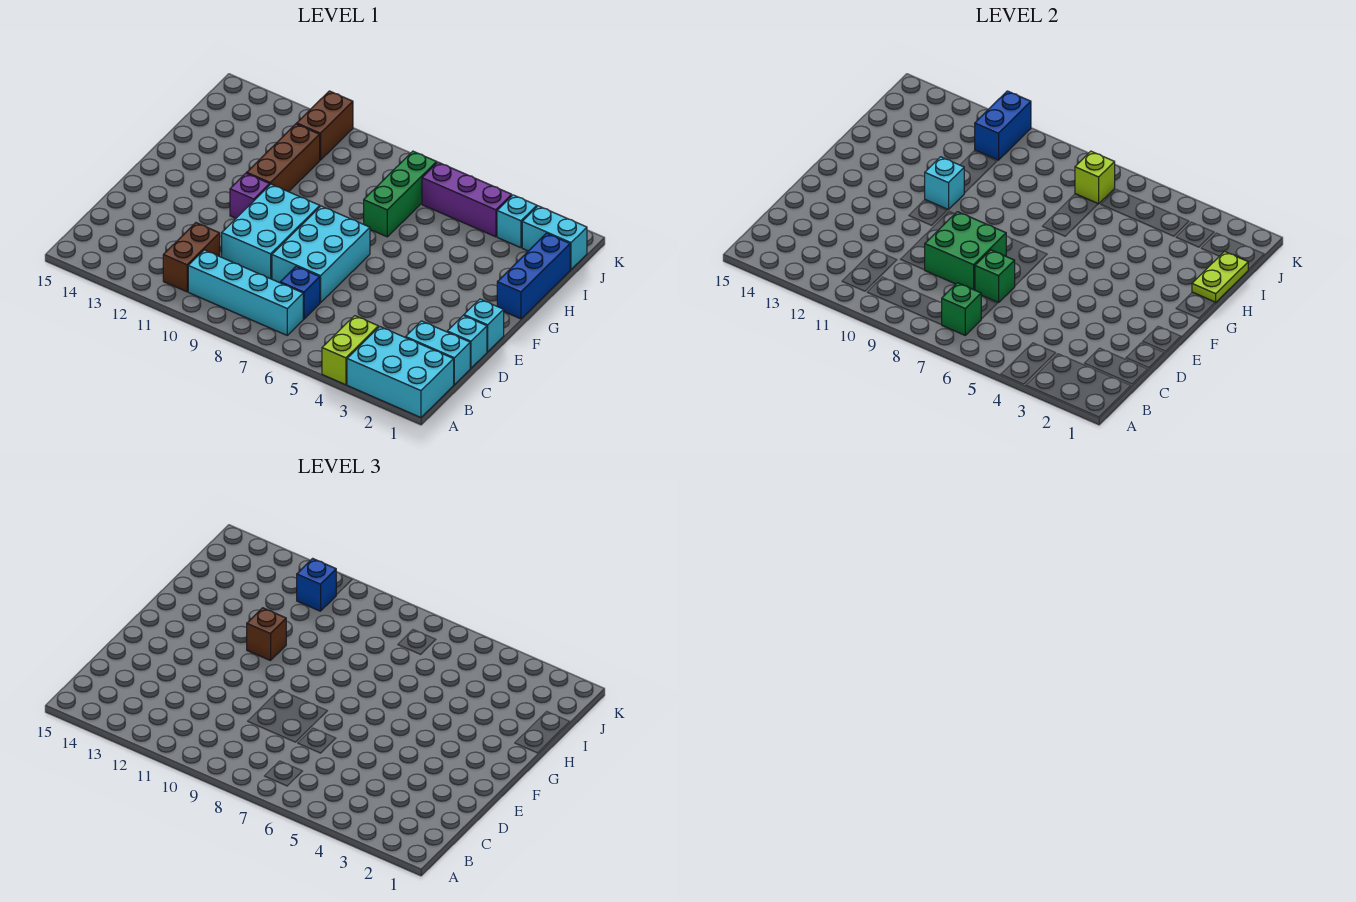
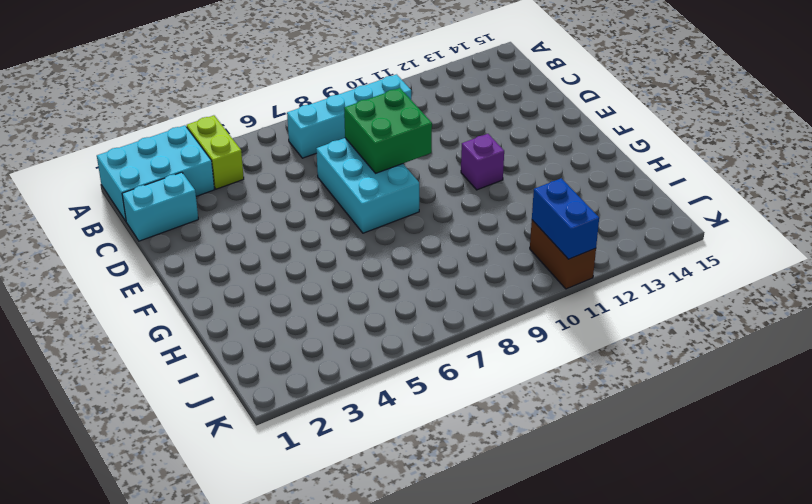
none -> brown brick B11:C11 level 1
none -> blue brick C7 level 1
none -> cyan brick D1 level 1

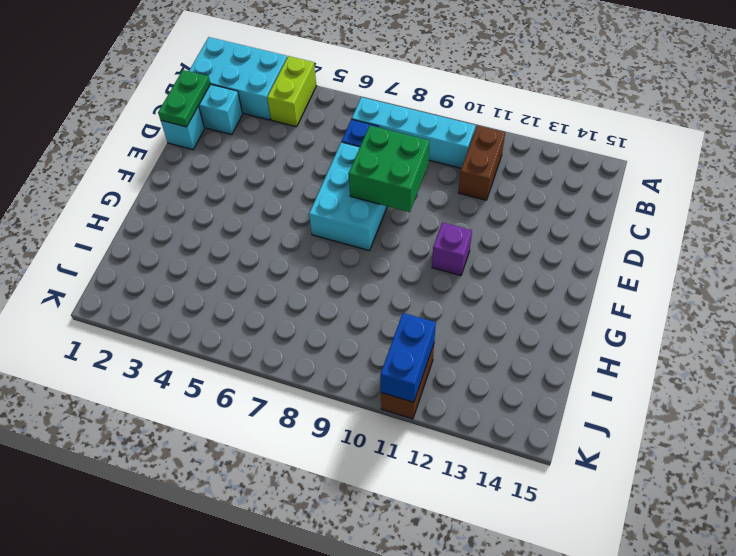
green plate C1:D1 level 2 -> none
none -> cyan brick D9:F10 level 1
none -> cyan brick E1 level 1
none -> blue brick G1:I1 level 1

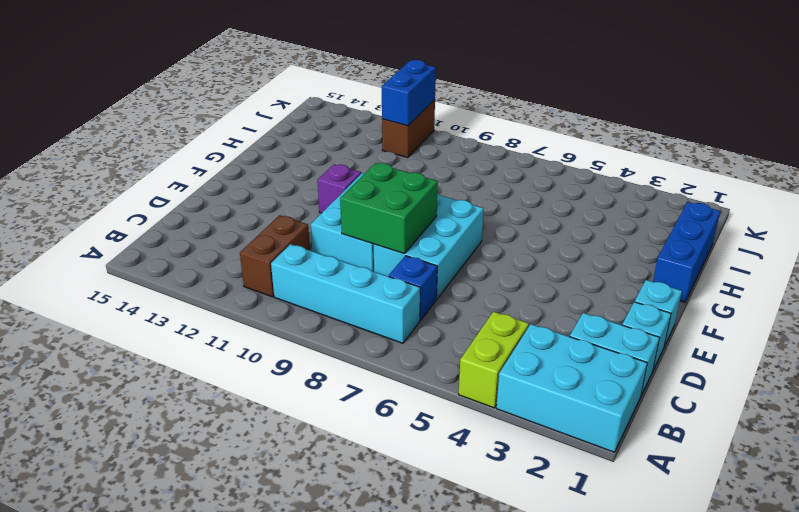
none -> brown brick G11:I11 level 1
none -> green brick H7:J7 level 1
none -> cyan brick J1:J2 level 1

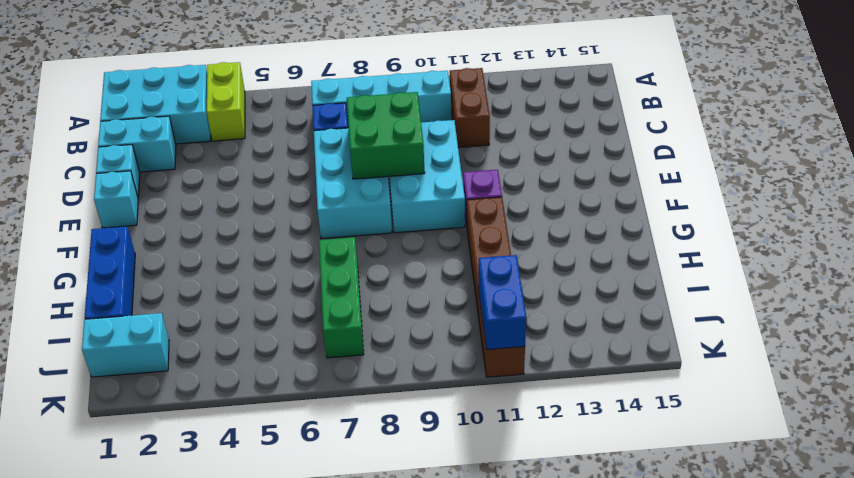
none -> cyan brick J3 level 1
none -> purple brick J4:J6 level 1
none -> green brick B7 level 2

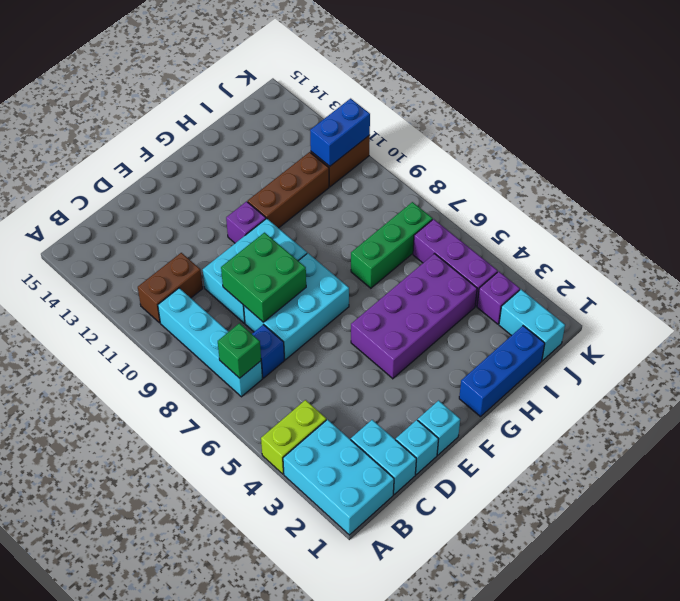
purple brick F4:I5 level 1 -> none
purple brick J3 level 1 -> cyan brick J3 level 1
none -> green brick D7 level 2
none -> cyan brick G11 level 2
none -> lime plate H1:I1 level 2

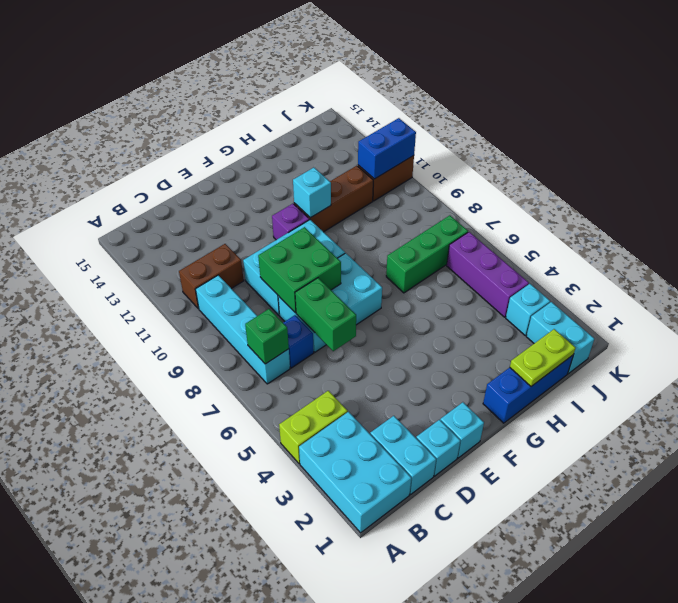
green brick D6:D7 level 2 -> green brick D7 level 2
none -> lime brick J7 level 2
none -> brown brick G11 level 3
none -> blue brick J11 level 3

